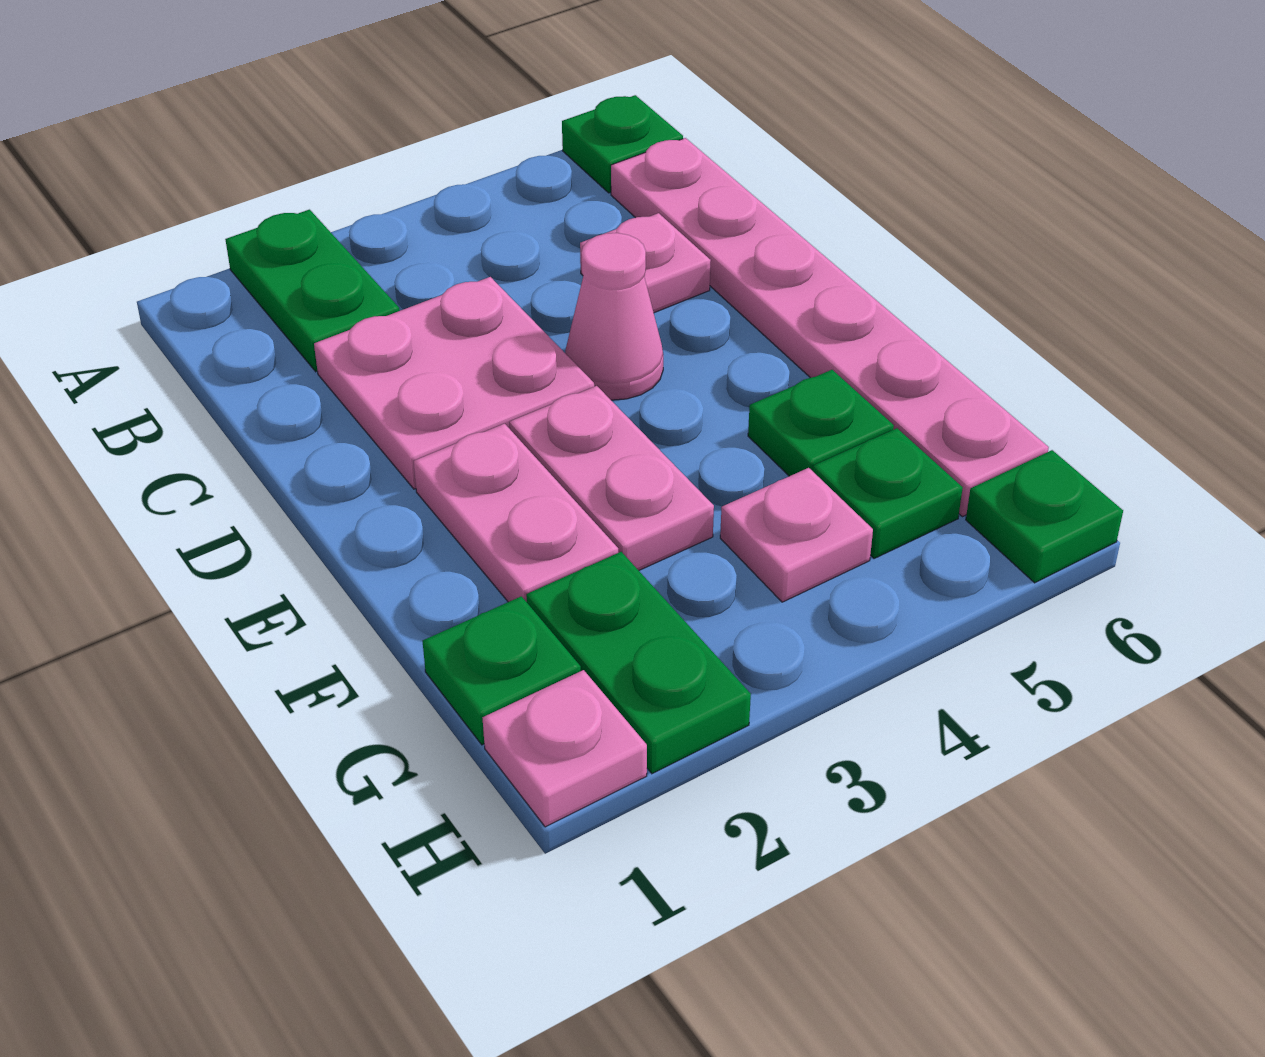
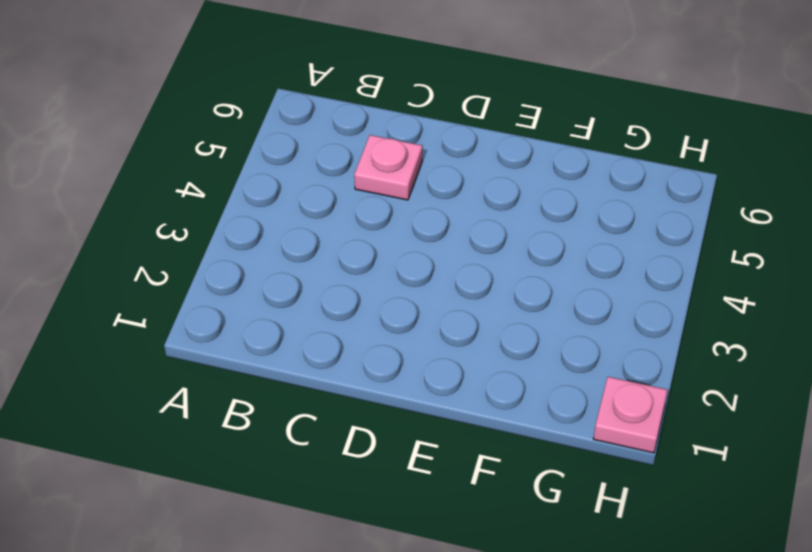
none -> green plate A2:B2 level 1
none -> green plate A6 level 1
none -> pink plate B6:G6 level 1

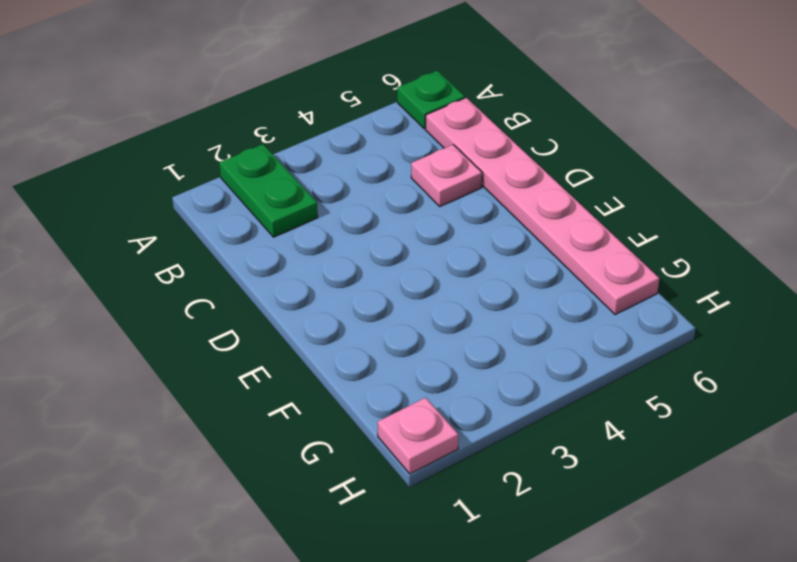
none -> pink plate C2:D3 level 1
none -> pink cone D4 level 1
none -> pink plate E2:F2 level 1

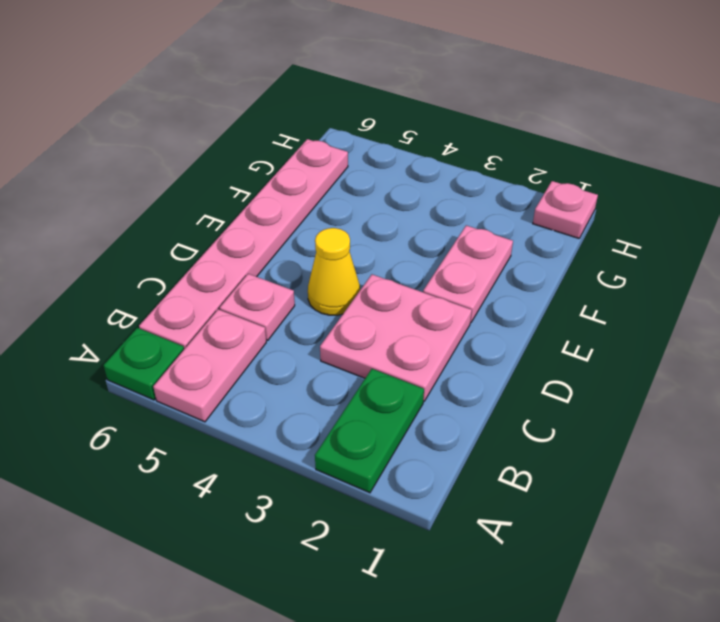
pink plate A5:B5 level 1 -> pink plate E3:F3 level 1
yellow cone D4 level 1 -> pink cone D4 level 1
none -> green plate F5 level 1
none -> green plate G1 level 1
none -> green plate G2:H2 level 1

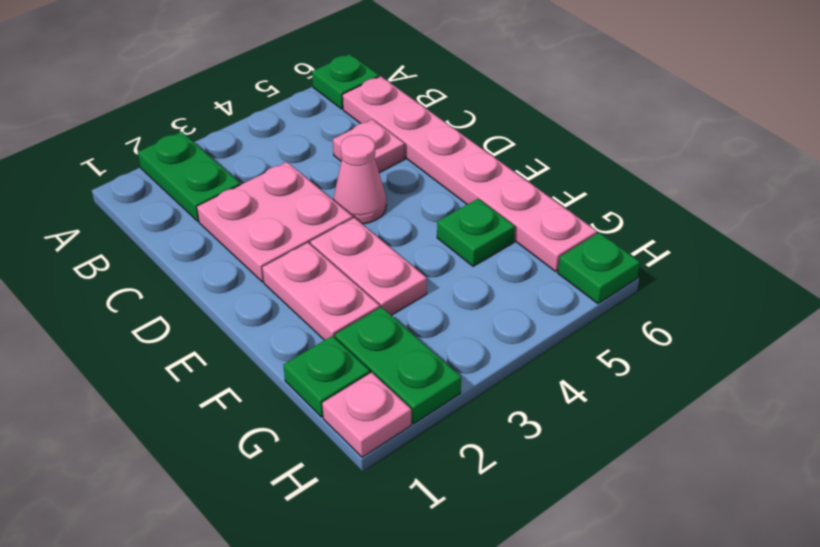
none -> pink plate G4 level 1
none -> green plate G5 level 1

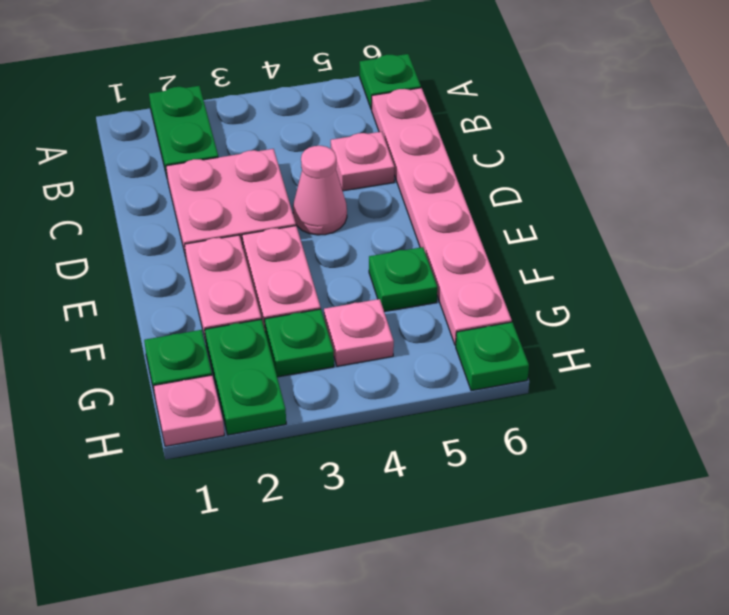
green plate G3 level 1 -> green plate G5 level 1

